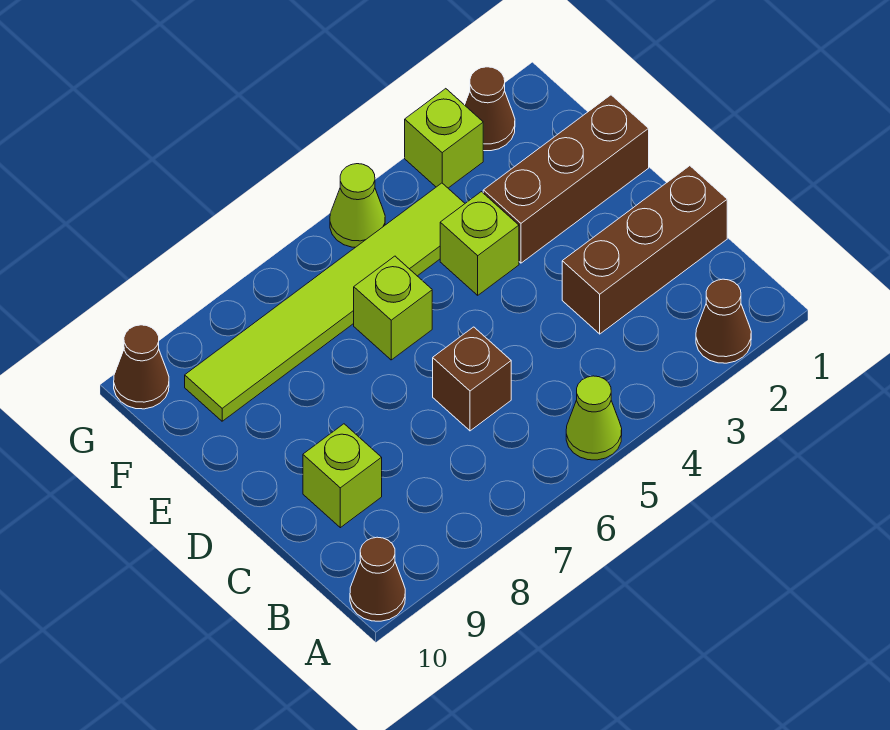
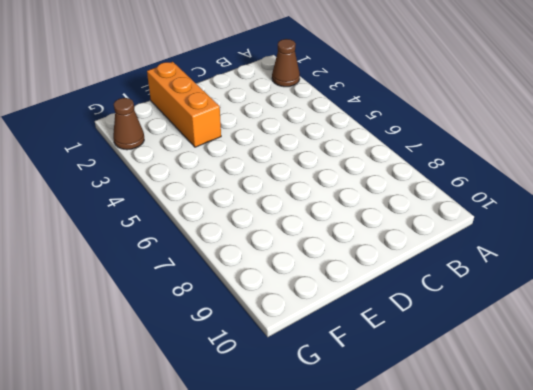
orange brick E1:E3 level 1 -> brown brick E1:E3 level 1
none -> lime cone A5 level 1
none -> brown cone A10 level 1
none -> brown brick C1:C3 level 1

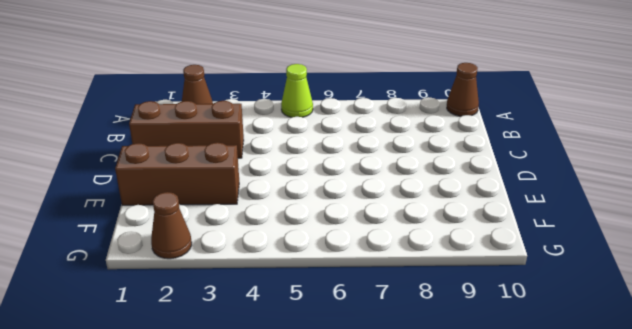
none -> brown brick C6 level 1
none -> lime brick C9 level 1
none -> lime brick E4 level 1

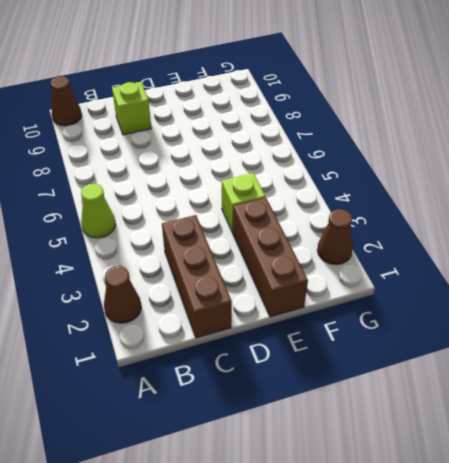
none -> brown brick C6 level 1
none -> lime brick E6 level 1
none -> lime tile F4:F9 level 1

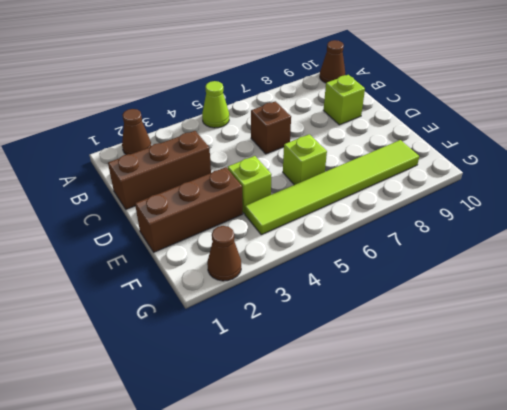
none -> lime brick G3 level 1
none -> lime cone G5 level 1
none -> brown cone G10 level 1

